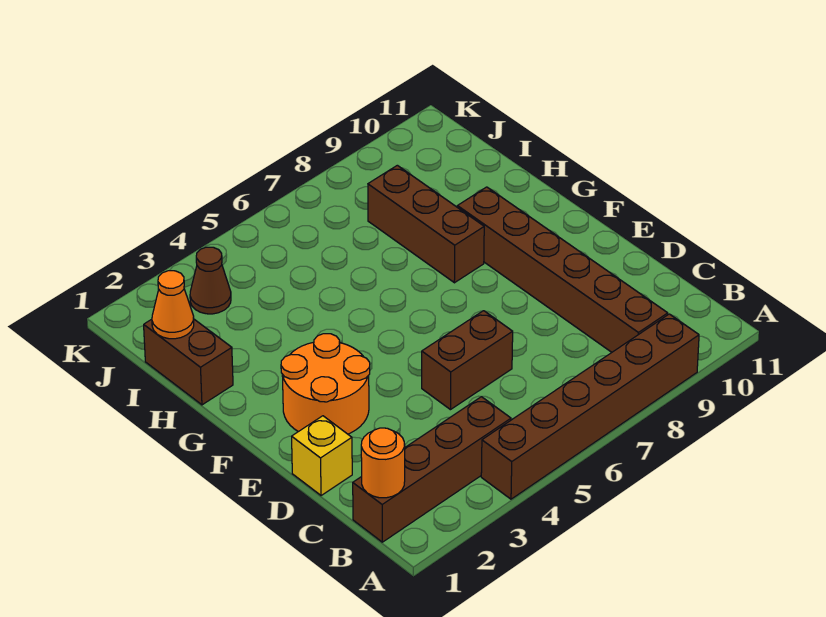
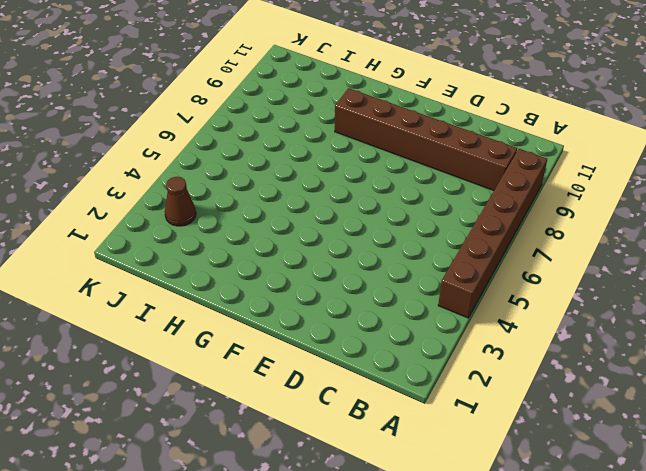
none -> brown brick B1:B4 level 1
none -> yellow brick D1 level 1

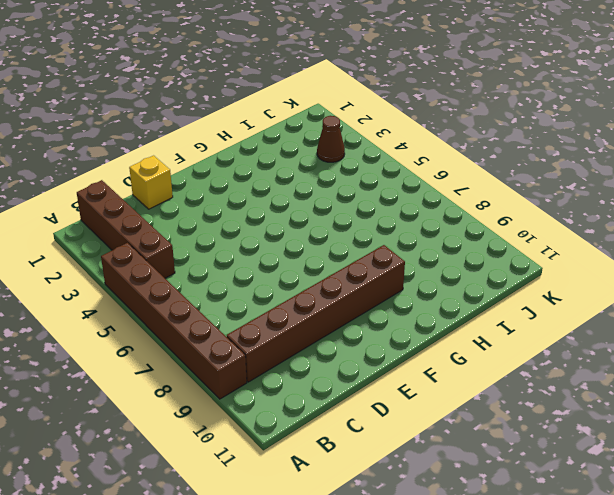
none -> brown brick D5:D6 level 1
none -> orange round brick E2:F3 level 1

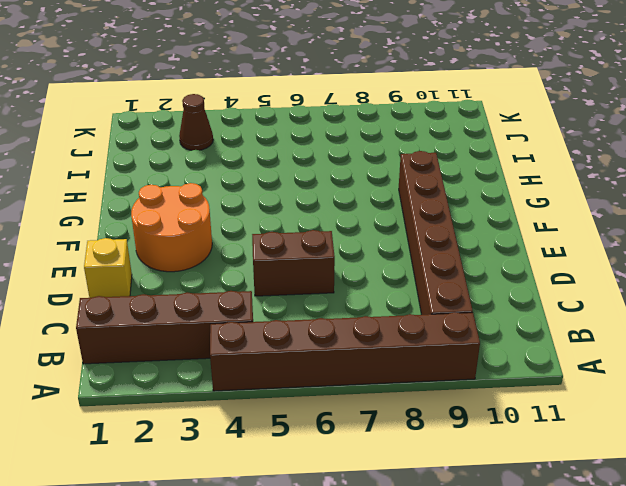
none -> brown brick G8:I8 level 1
none -> brown brick H1:I1 level 1

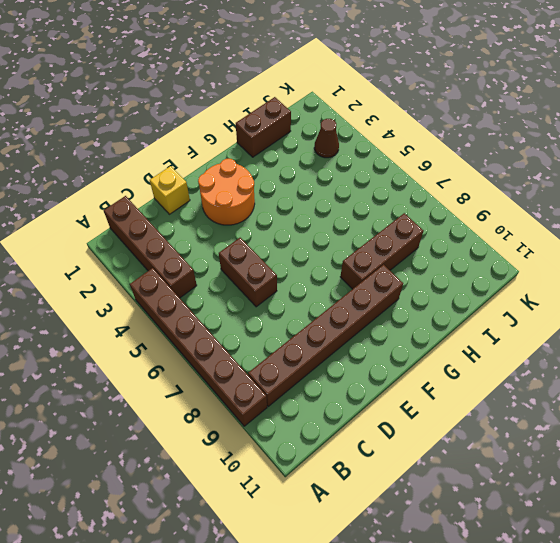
none -> orange round brick B1 level 2
none -> orange cone I1 level 2

